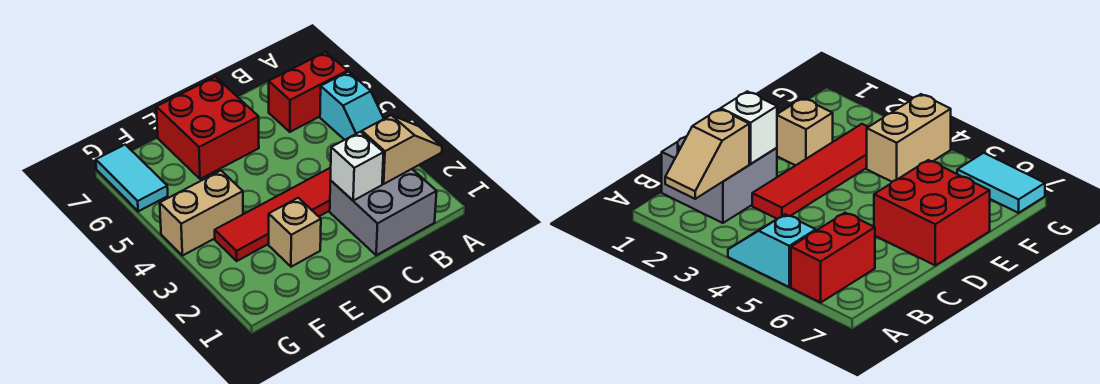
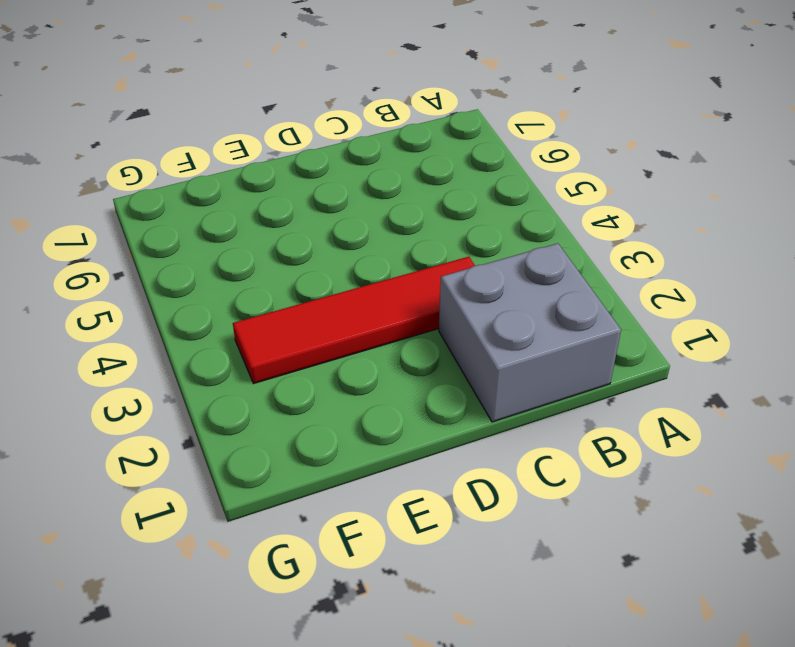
none -> cyan slope A4:A5 level 1 top 5
none -> red brick A6:B6 level 1

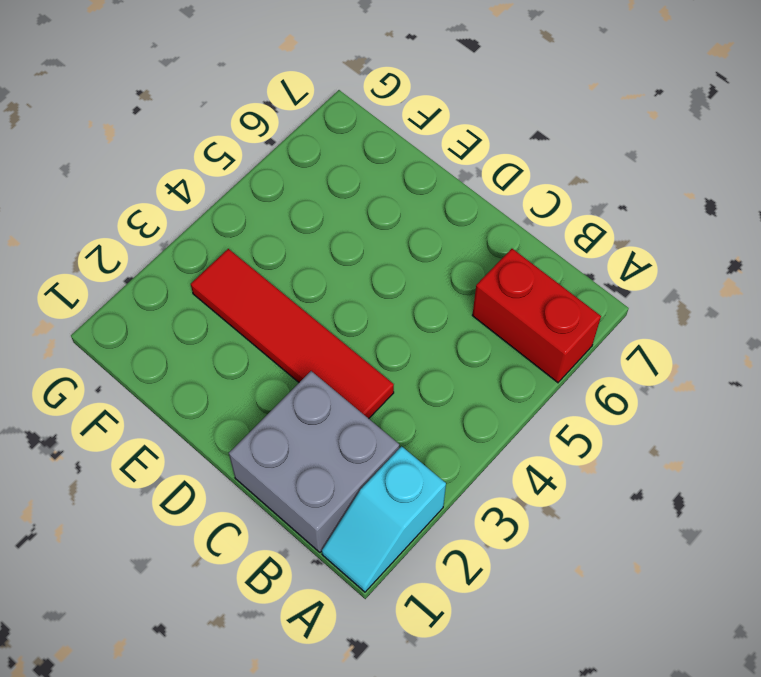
cyan slope A1:A2 level 1 top 2 -> cyan slope A4:A5 level 1 top 5
none -> red brick D6:E7 level 1
none -> tan brick E2 level 1

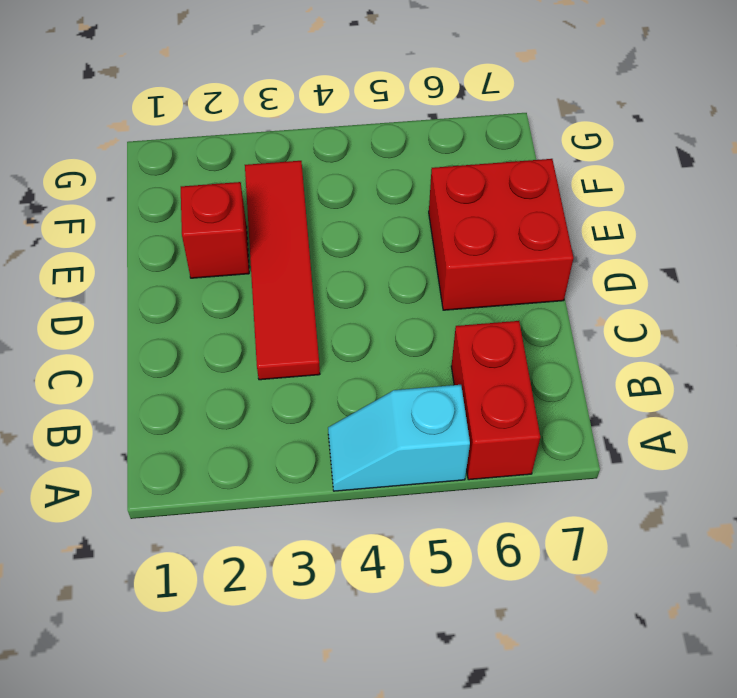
red brick E2 level 1 -> tan brick E2 level 1
none -> grey brick B1:C2 level 1
none -> tan brick F4:G4 level 1

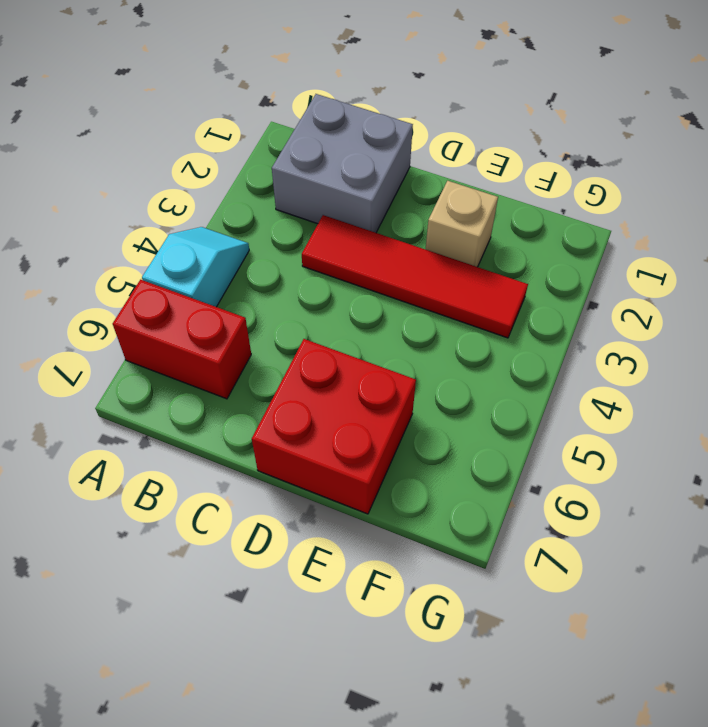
none -> tan brick F4:G4 level 1
none -> cyan tile G6:G7 level 1

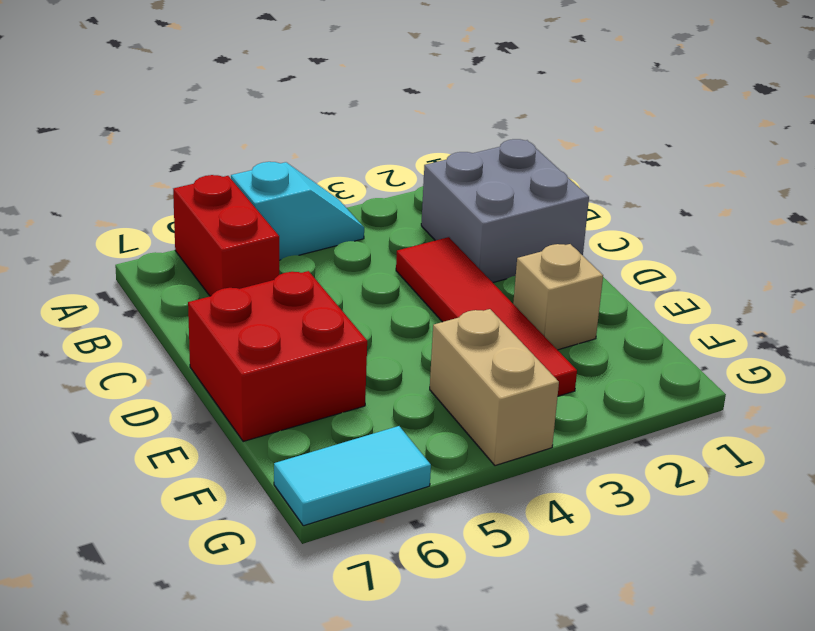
none -> tan slope A2:B2 level 2 top B
none -> white brick C2 level 2

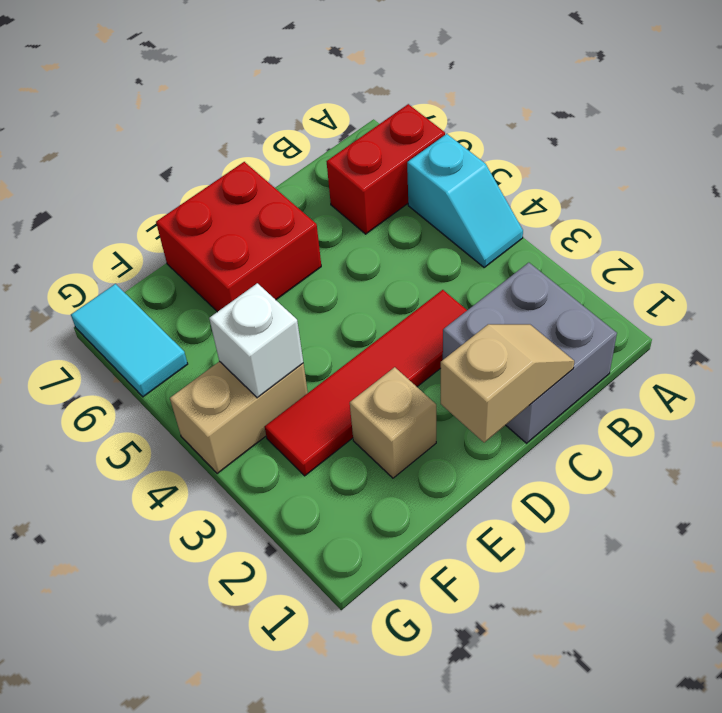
tan slope C1:D1 level 2 top D -> tan slope A2:B2 level 2 top B
white brick F4 level 2 -> white brick C2 level 2

